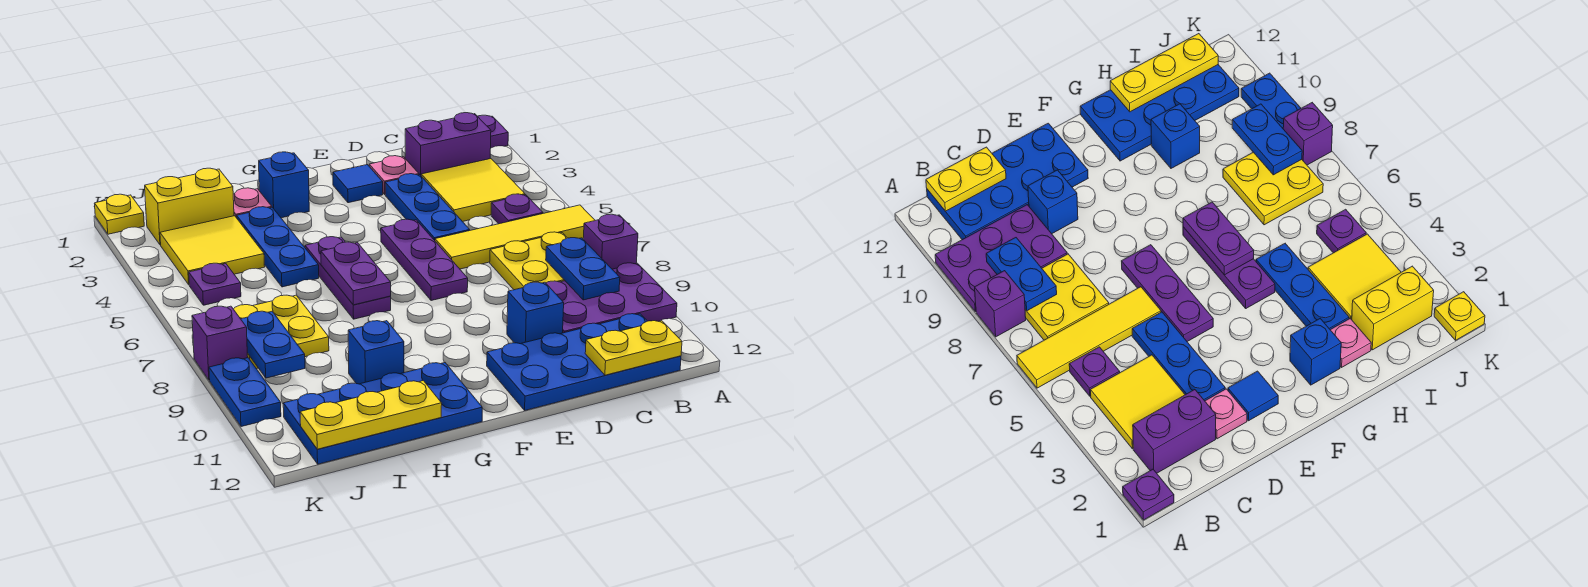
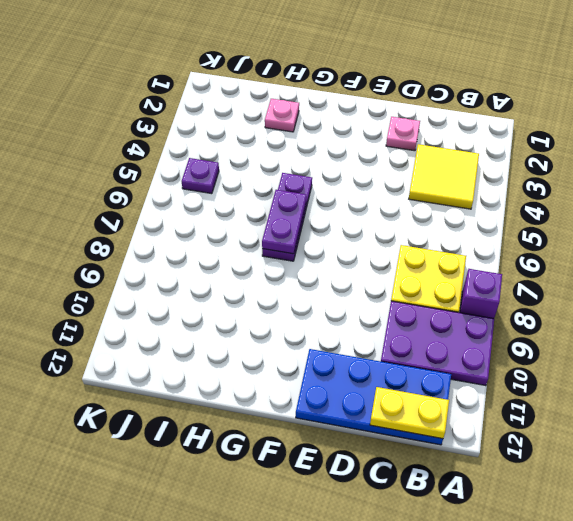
none -> purple plate A1 level 1
none -> yellow tile A6:D6 level 1
none -> purple brick B2:C2 level 1
none -> purple plate B5 level 1

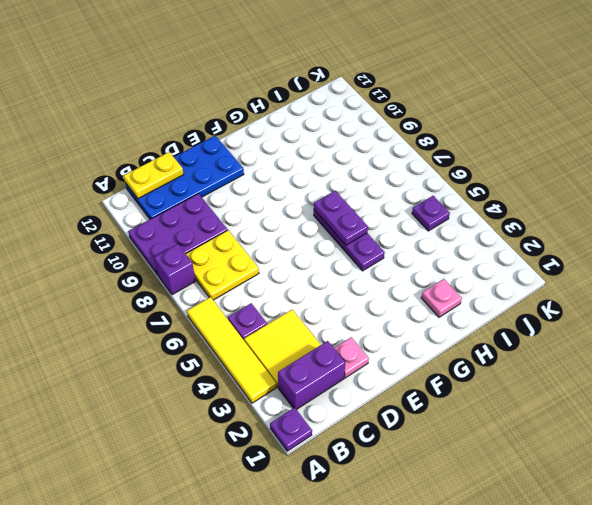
yellow tile A3:A6 level 1 -> yellow tile A6:D6 level 1
none -> blue plate D3:D5 level 1
none -> blue brick D10 level 1
none -> blue tile E2 level 1
none -> purple plate E5:E7 level 1

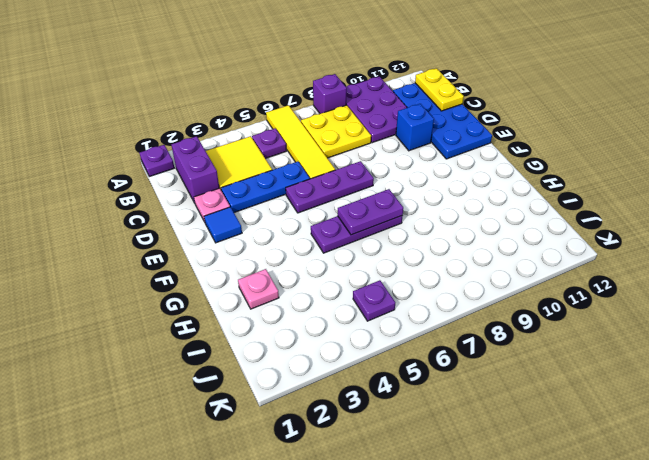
none -> blue brick G2 level 1
none -> blue plate G11:J12 level 1
none -> blue plate H3:H5 level 1
none -> blue brick H10 level 1

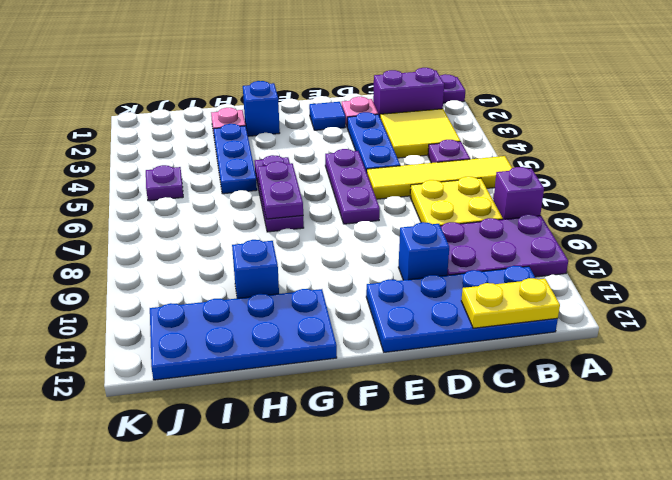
none -> yellow brick I2:J2 level 1
none -> yellow tile I3:J4 level 1
none -> yellow plate I7:J8 level 1
none -> yellow plate K1 level 1

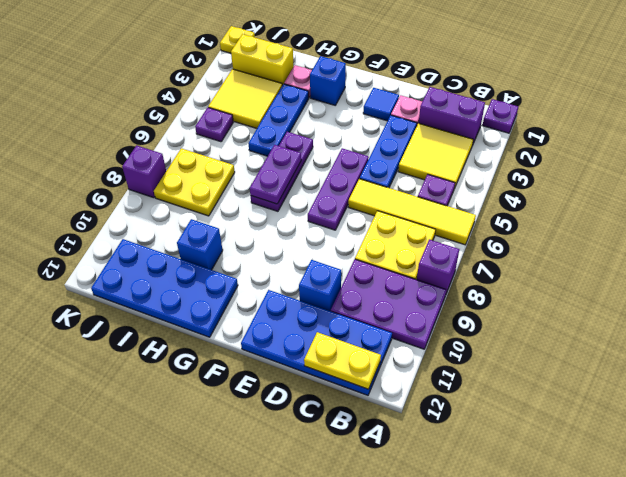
none -> blue plate K9:K10 level 1
none -> blue plate B8:B9 level 2
none -> yellow plate H12:J12 level 2
none -> blue plate J8:J9 level 2

